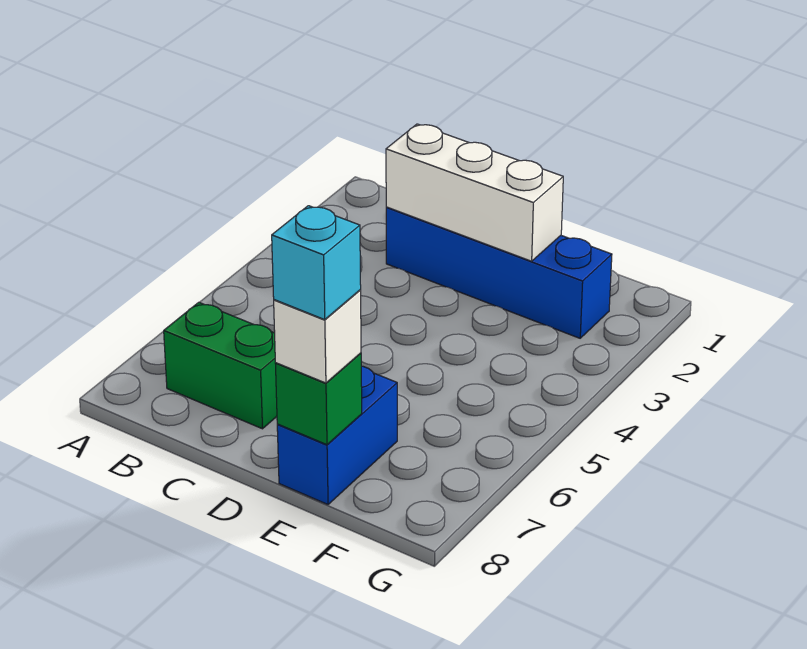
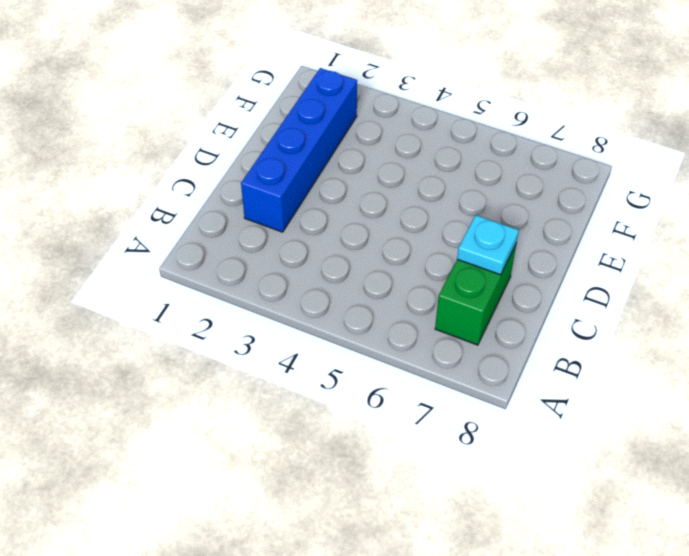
cyan plate C7 level 2 -> none
none -> blue brick E7:E8 level 1
none -> white brick C2:E2 level 2

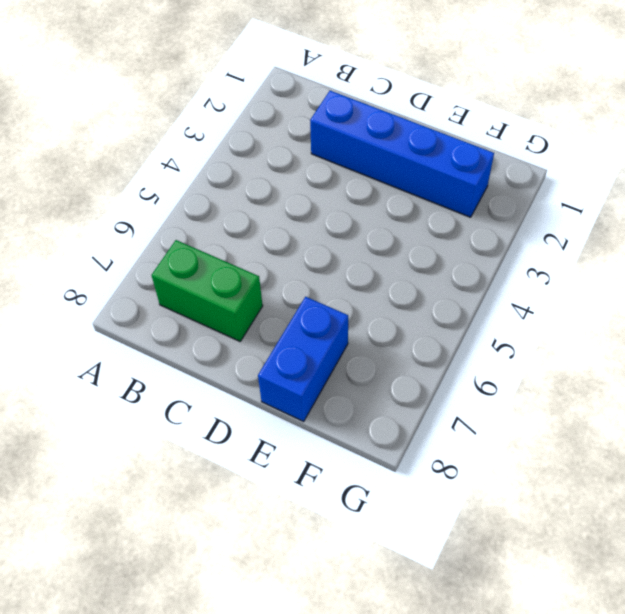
none -> white brick C2:E2 level 2
none -> green brick E8 level 2

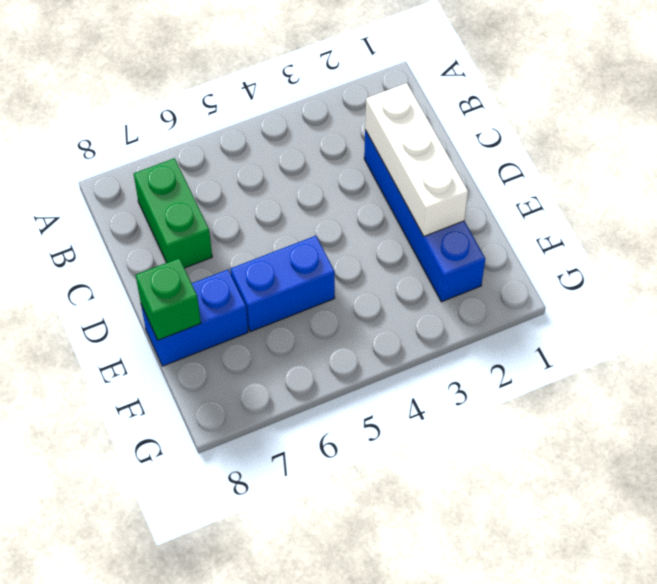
blue brick E5:E6 level 1 -> none
none -> white brick E8 level 3
none -> cyan brick E8 level 4

